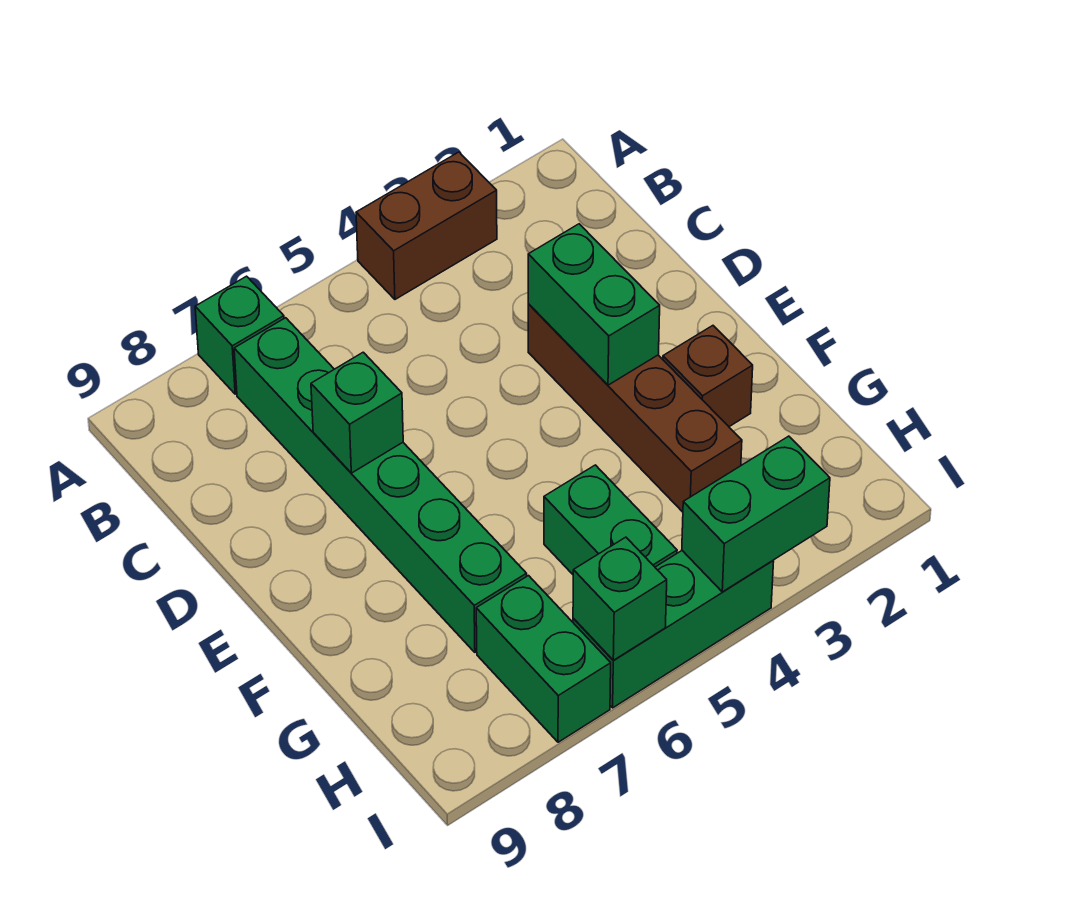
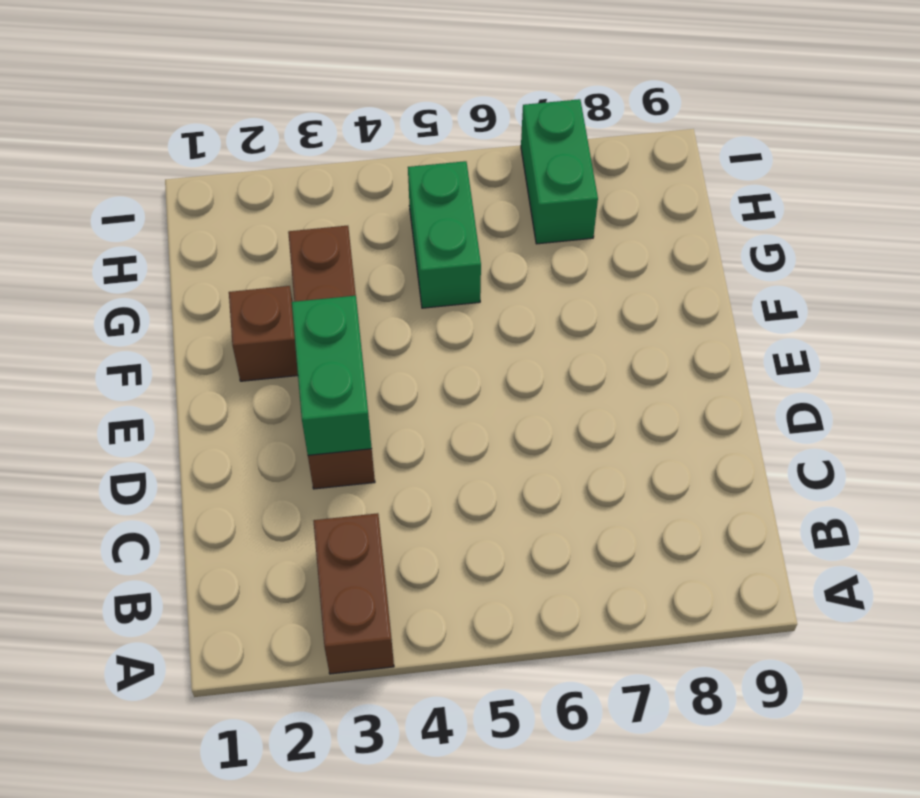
brown brick A3:B3 level 1 -> brown brick A3:A4 level 1
none -> green brick A7 level 1
none -> green brick B7:G7 level 1
none -> green brick I4:I6 level 1

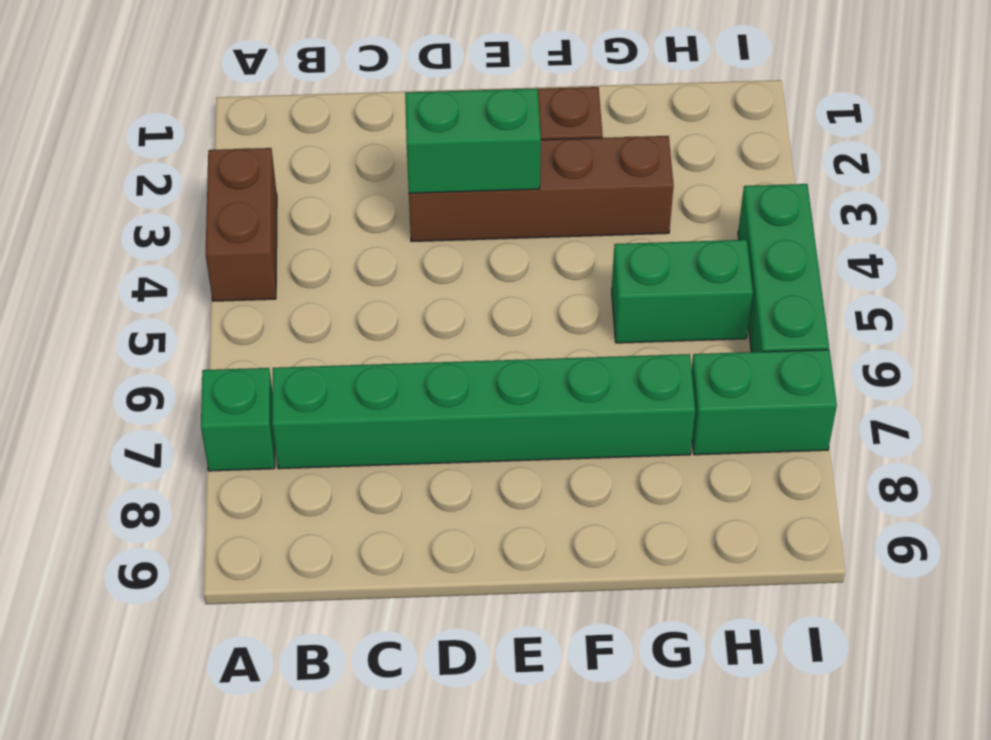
none -> green brick D7 level 2
none -> green brick I3:I4 level 2
none -> green brick I6 level 2

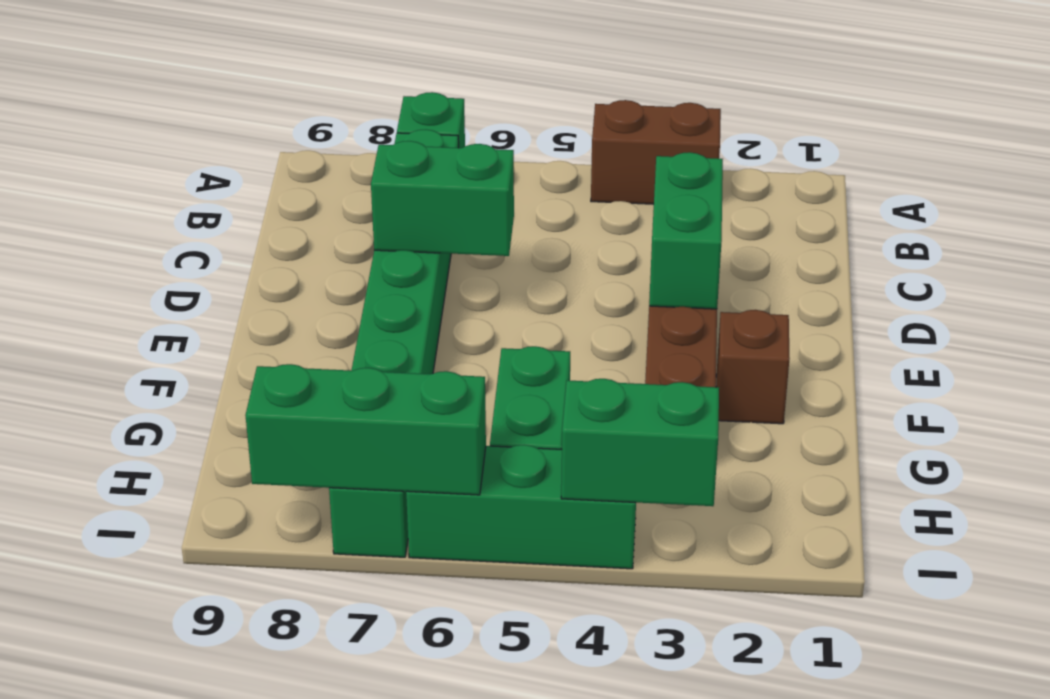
green brick D6:D7 level 2 -> green brick D7 level 2
green brick I6:I8 level 2 -> green brick I6 level 2

